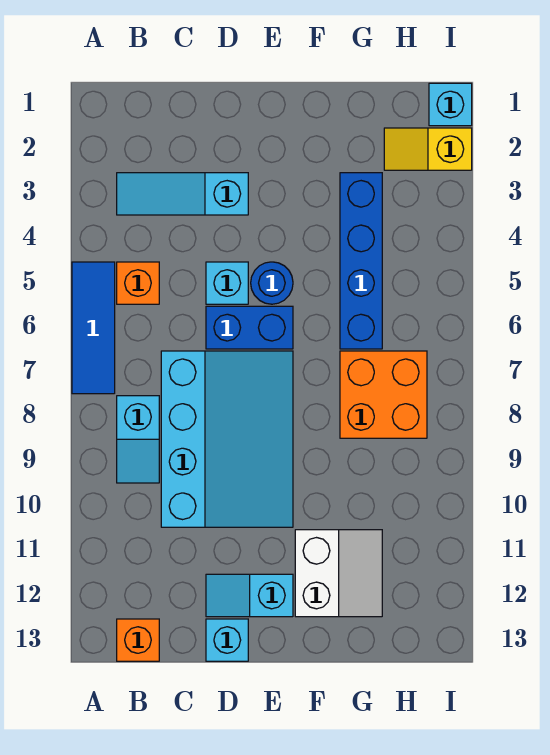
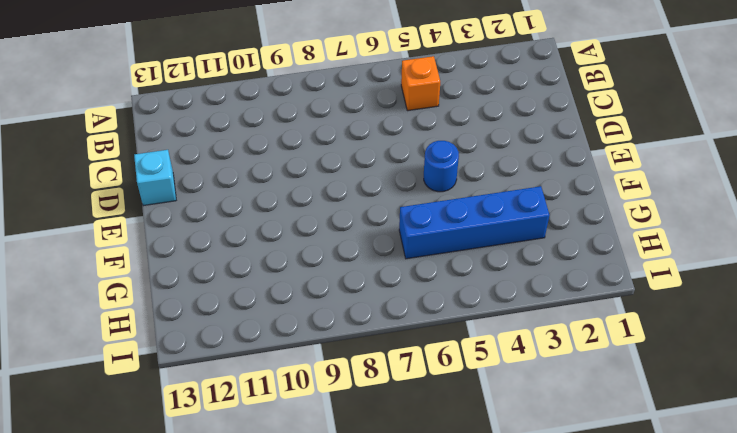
none -> blue tile A5:A7 level 1
none -> cyan slope B3:D3 level 1 top D
none -> cyan slope B8:B9 level 1 top 8

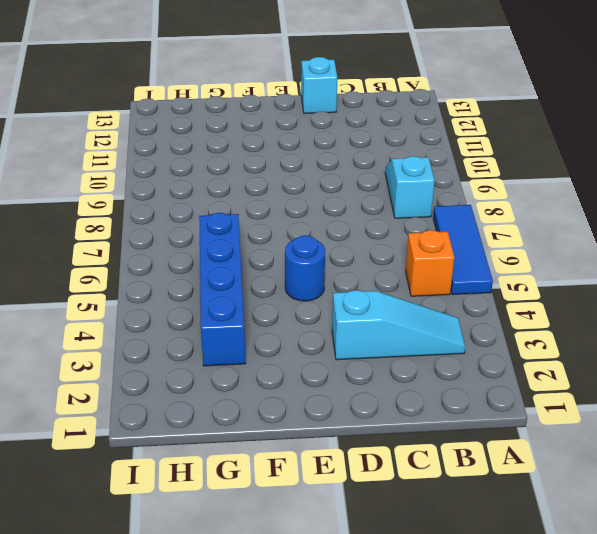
none -> orange brick B13 level 1
none -> cyan slope C7:E10 level 1 top C
none -> cyan brick D5 level 1

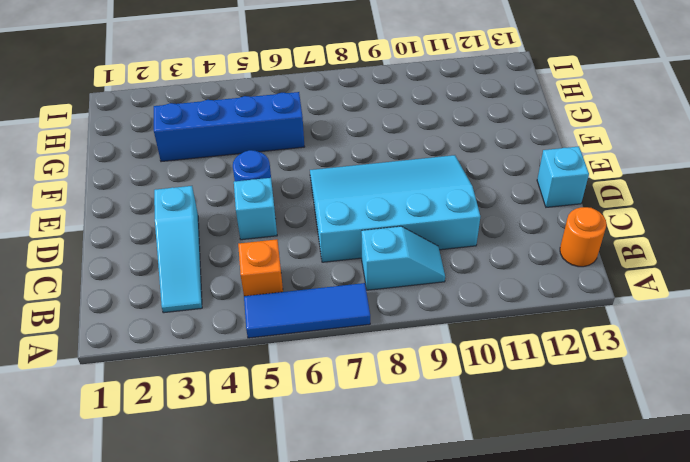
orange round brick B13 level 1 -> orange brick B13 level 1
none -> blue brick D6:E6 level 1
none -> cyan slope D12:E12 level 1 top E
none -> white slope F11:G12 level 1 top F

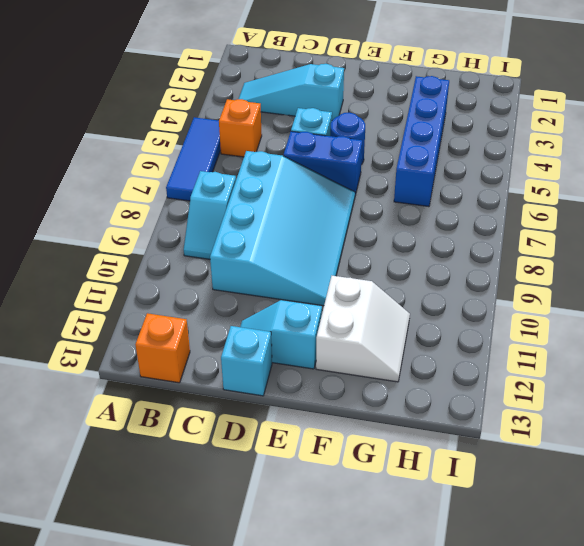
none -> orange brick G7:H8 level 1
none -> yellow slope H2:I2 level 1 top I
none -> cyan brick I1 level 1

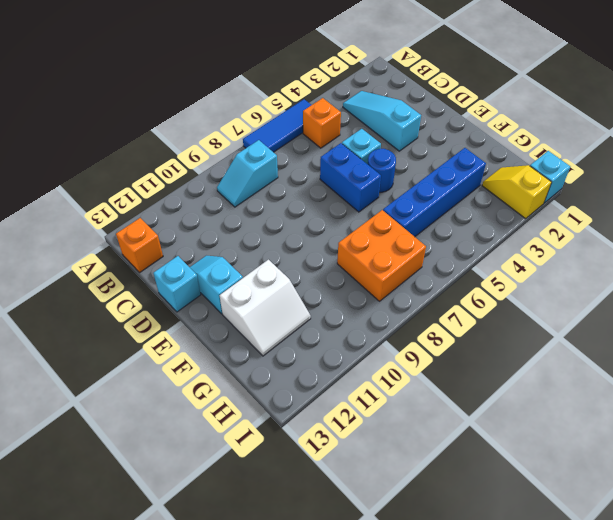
none -> cyan slope C7:E10 level 1 top C

